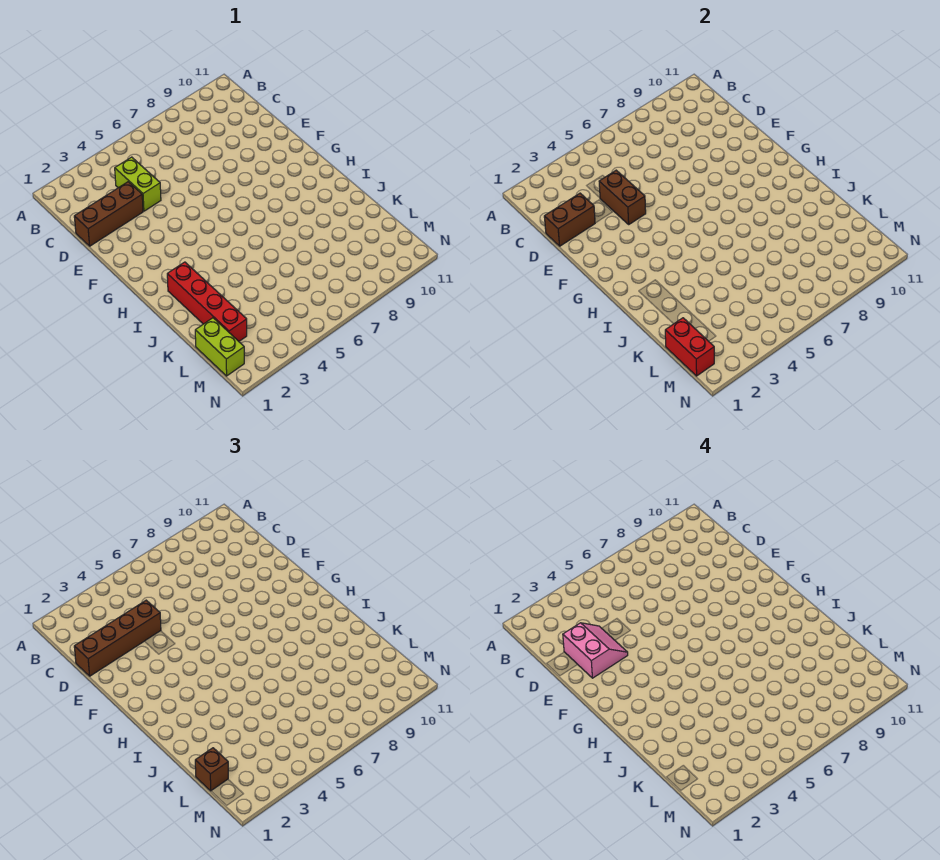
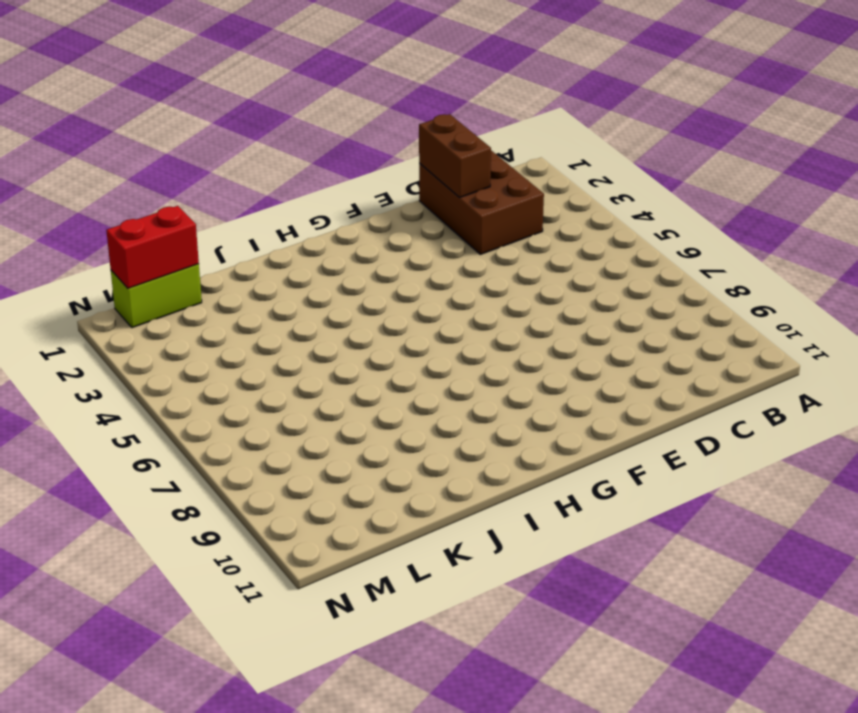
brown brick C1:D3 level 1 -> brown brick D1:D3 level 1
none -> lime brick C4:D4 level 1
none -> red brick I2:L2 level 1

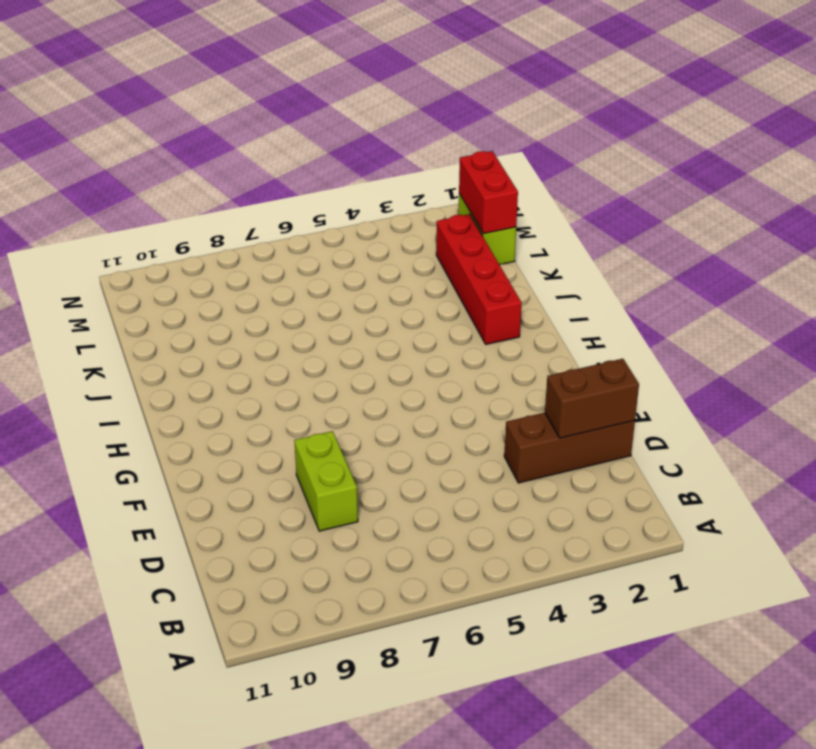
lime brick D8:E8 level 1 -> lime brick C4:D4 level 1
none -> brown brick D4:E4 level 2
none -> brown brick D1:D4 level 3

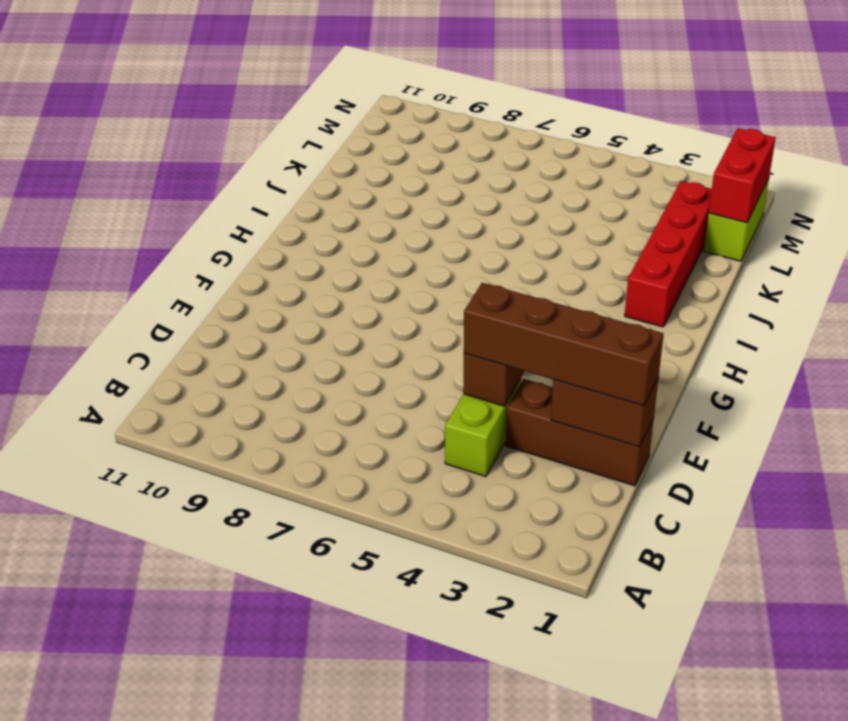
none -> brown brick L1 level 3
none -> pink slope D2:E3 level 4 top 2

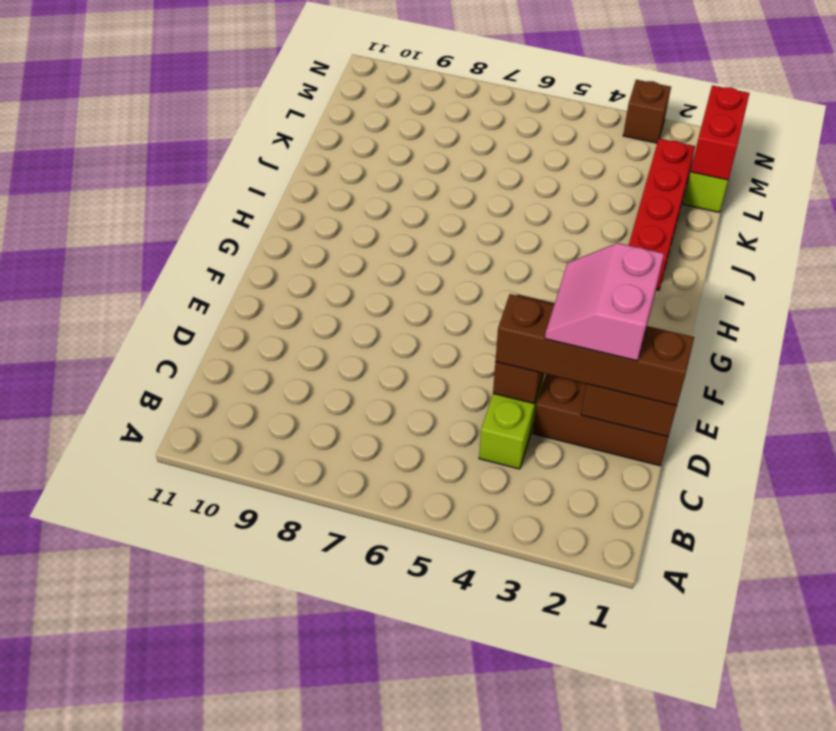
brown brick N3 level 1 -> brown brick L1 level 3

